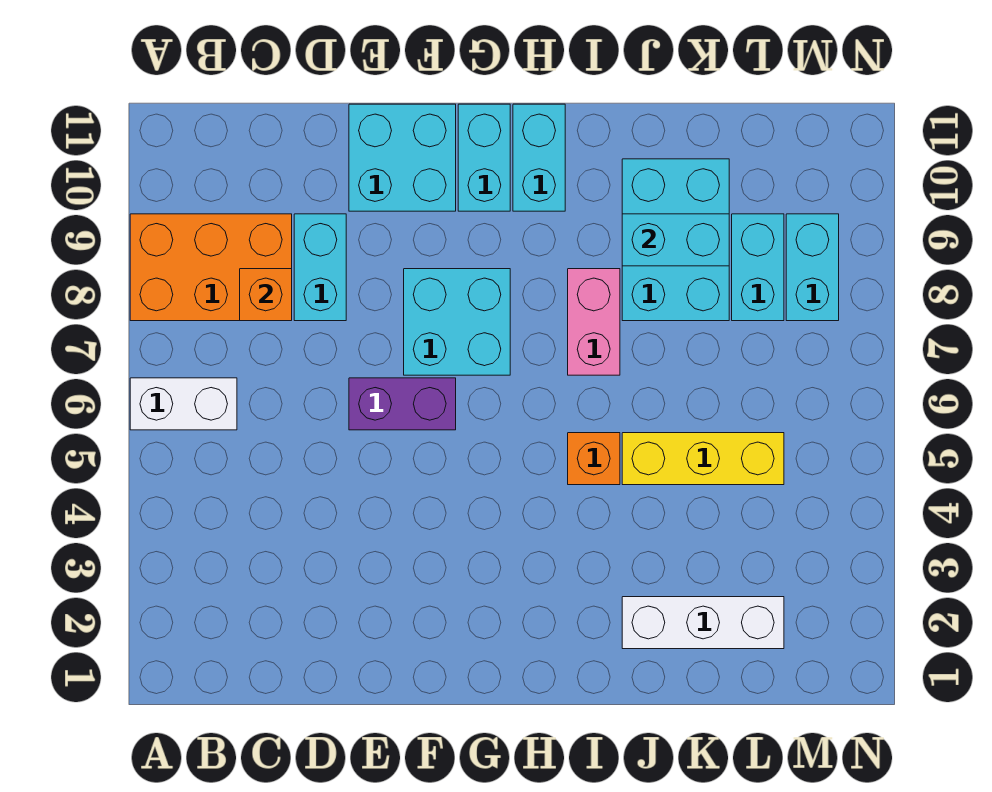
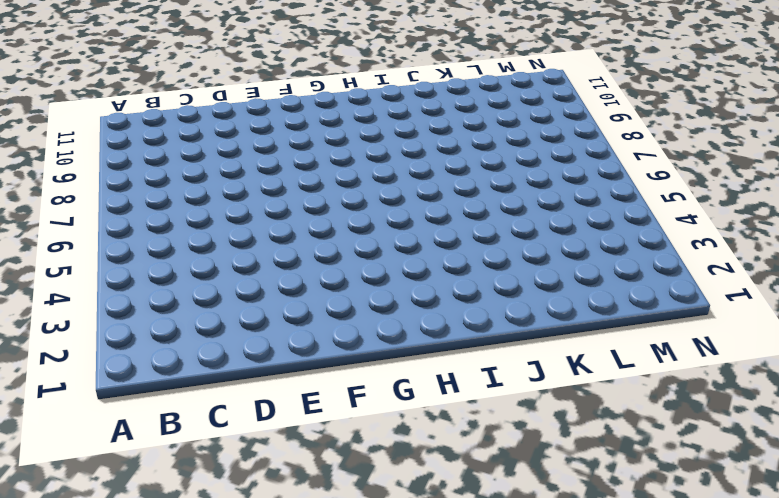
none -> white brick A6:B6 level 1
none -> orange brick A8:C9 level 1
none -> cyan brick D8:D9 level 1

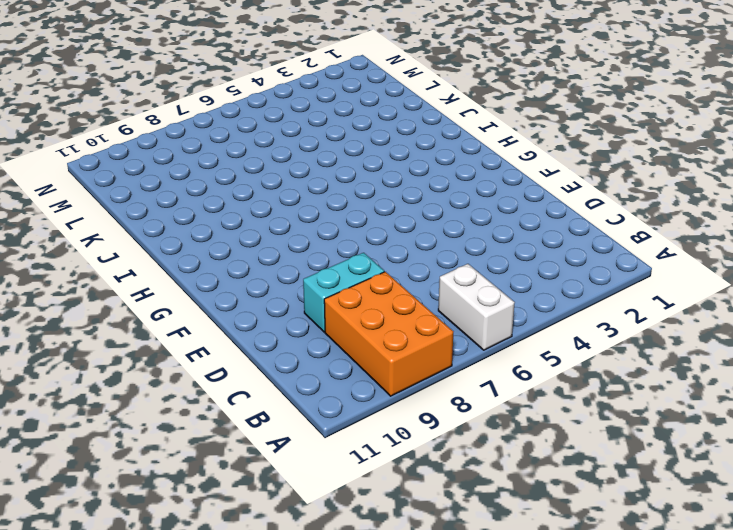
none -> purple brick E6:F6 level 1
none -> cyan brick E10:F11 level 1
none -> cyan brick F7:G8 level 1

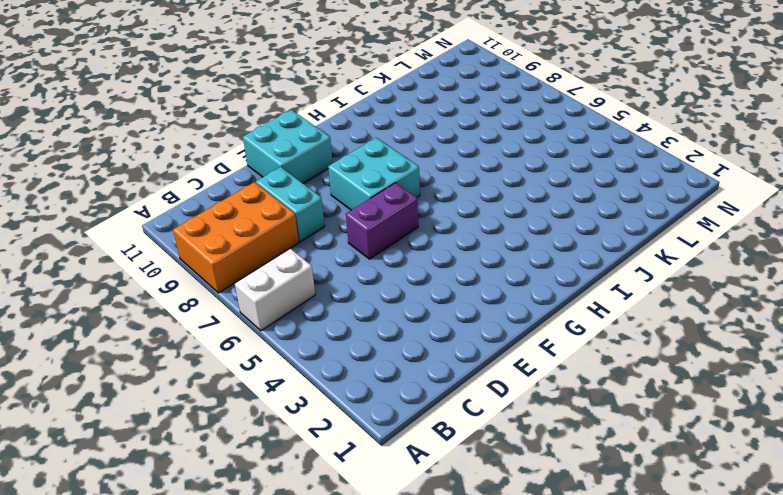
none -> cyan brick G10:G11 level 1
none -> cyan brick H10:H11 level 1
none -> orange brick I5 level 1

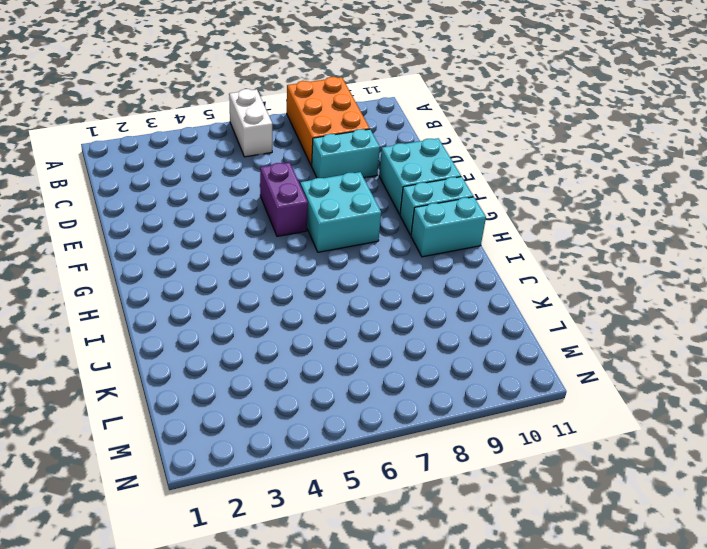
none -> orange brick I5 level 1
none -> pink brick I7:I8 level 1
none -> white brick J2:L2 level 1

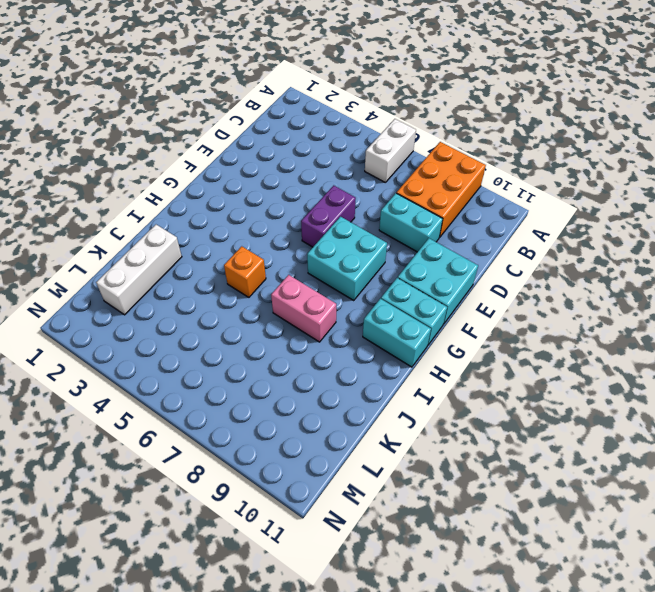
none -> yellow brick J5:L5 level 1
none -> cyan brick J8:K10 level 1
none -> cyan brick L8:L9 level 1

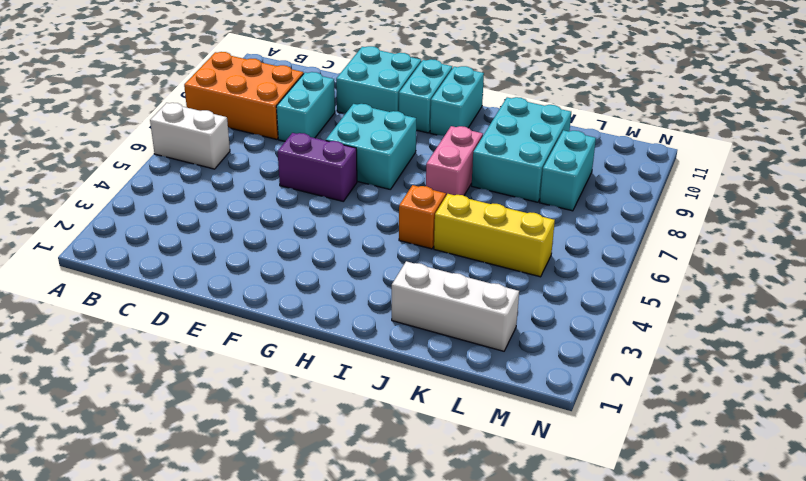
none -> cyan brick M8:M9 level 1
none -> orange brick C8 level 2
none -> cyan brick J9:K9 level 2

